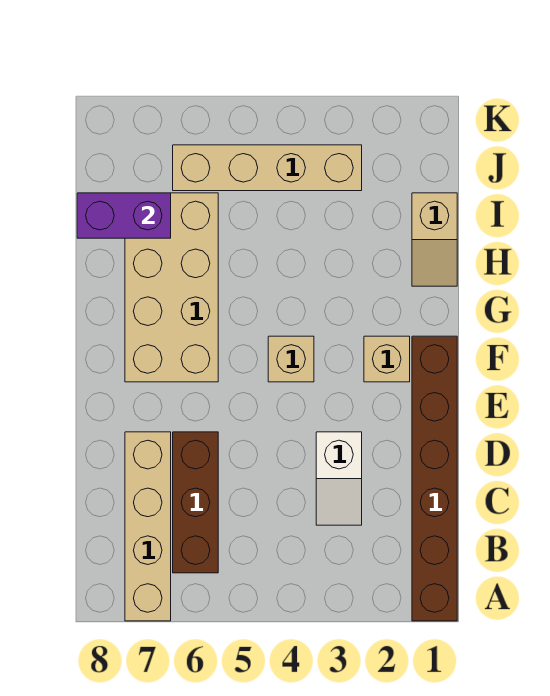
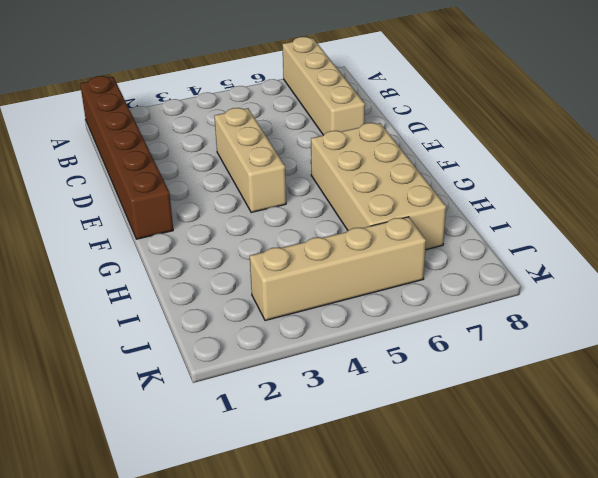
tan brick D4:F4 level 1 -> tan brick F4 level 1
none -> brown brick B6:D6 level 1
none -> white slope C3:D3 level 1 top D

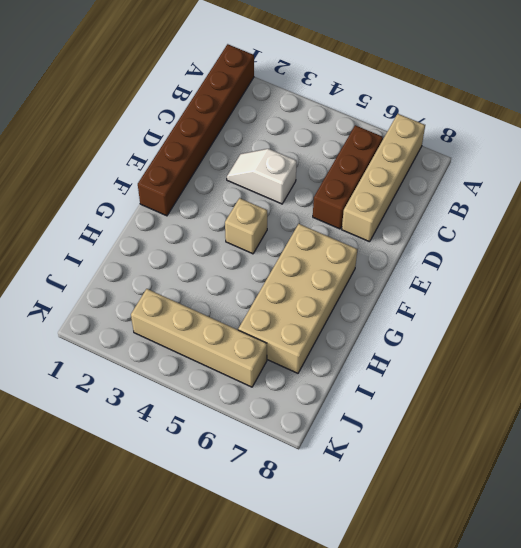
white slope D3:D4 level 1 top 4 -> white slope C3:D3 level 1 top D
none -> tan brick F2 level 1
none -> tan slope H1:I1 level 1 top I

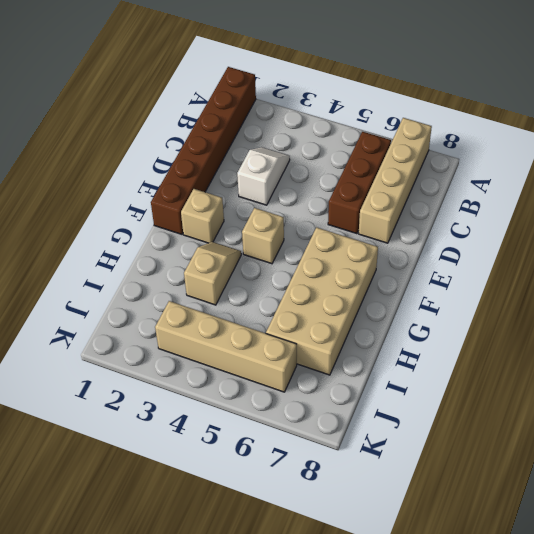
tan slope G3:H3 level 1 top H -> tan slope H1:I1 level 1 top I
none -> purple brick I7:I8 level 2

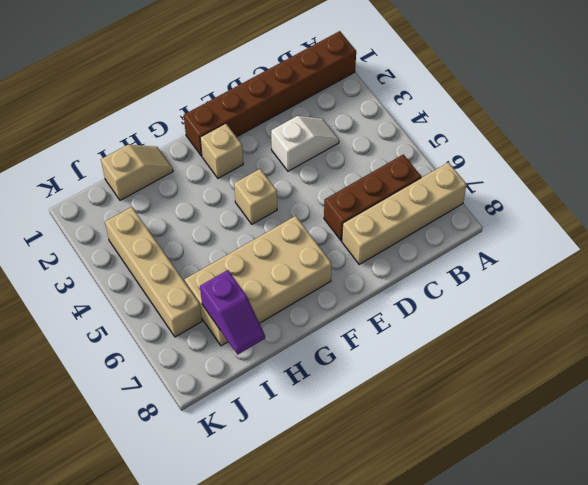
purple slope I7:I8 level 2 top 7 -> purple brick I7:I8 level 2

